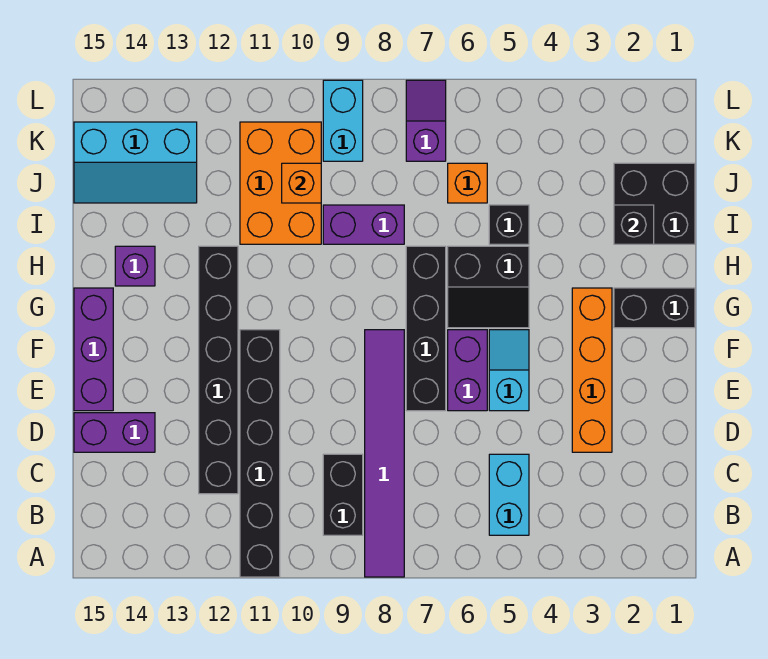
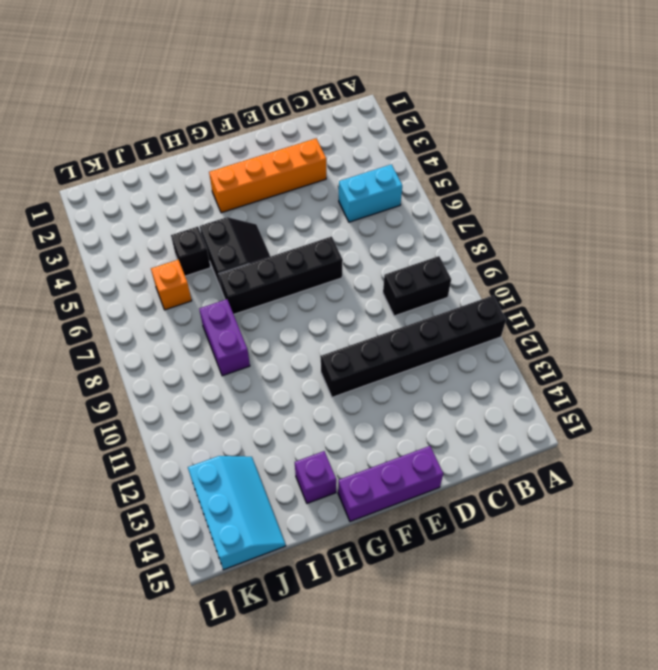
none -> purple tile A8:F8 level 1
none -> black brick C12:H12 level 1
none -> purple brick D14:D15 level 1

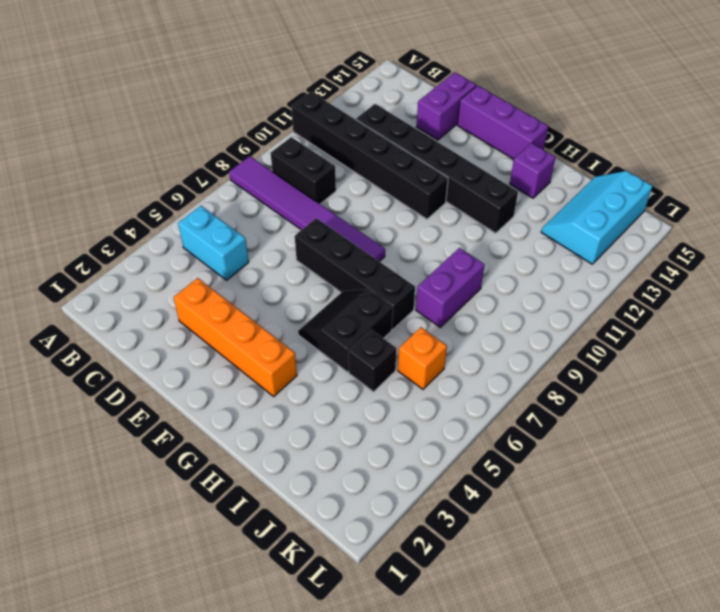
none -> cyan slope E5:F5 level 1 top E
none -> purple brick E6:F6 level 1
none -> black brick G1:G2 level 1

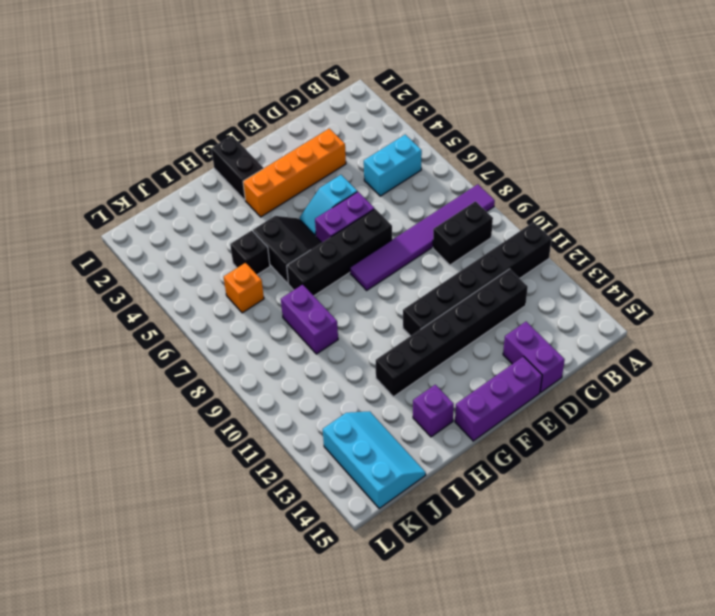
none -> black brick I1:J2 level 1
none -> orange brick I10:K11 level 1
none -> purple slope K7:L7 level 1 top K

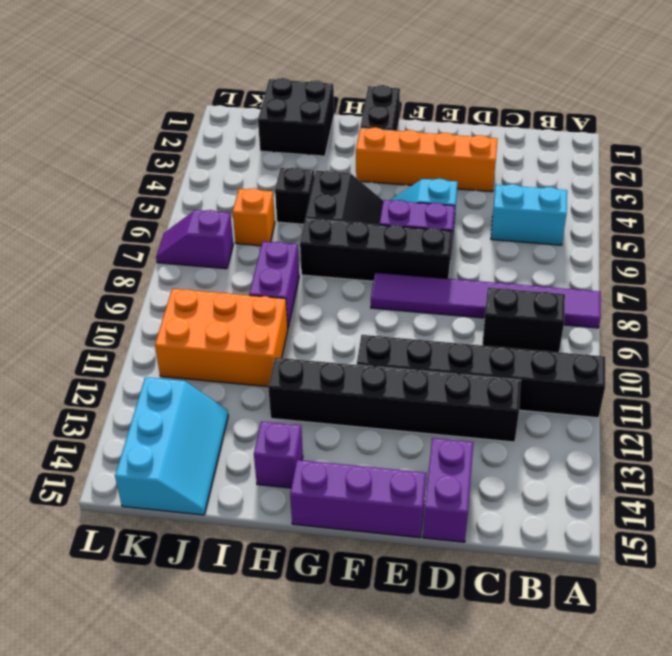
none -> cyan brick K9:L9 level 1
none -> black brick I2 level 2
none -> orange brick J10 level 2

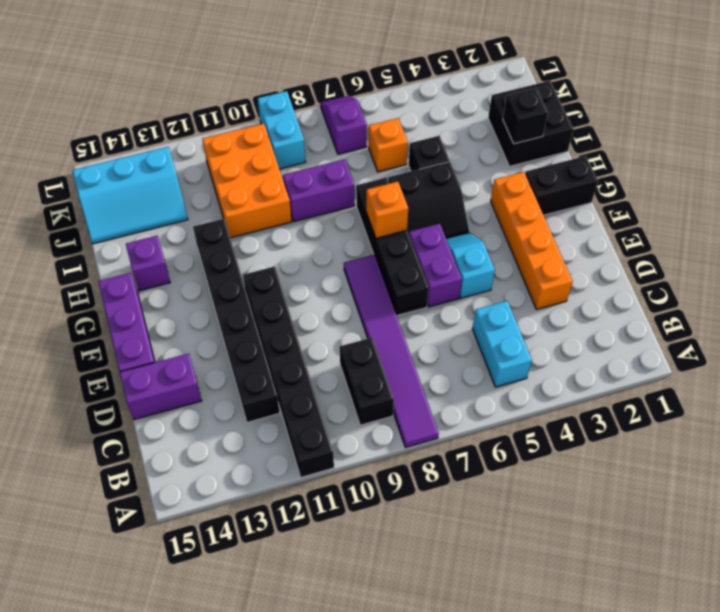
orange brick G7 level 2 -> orange brick J10 level 2

